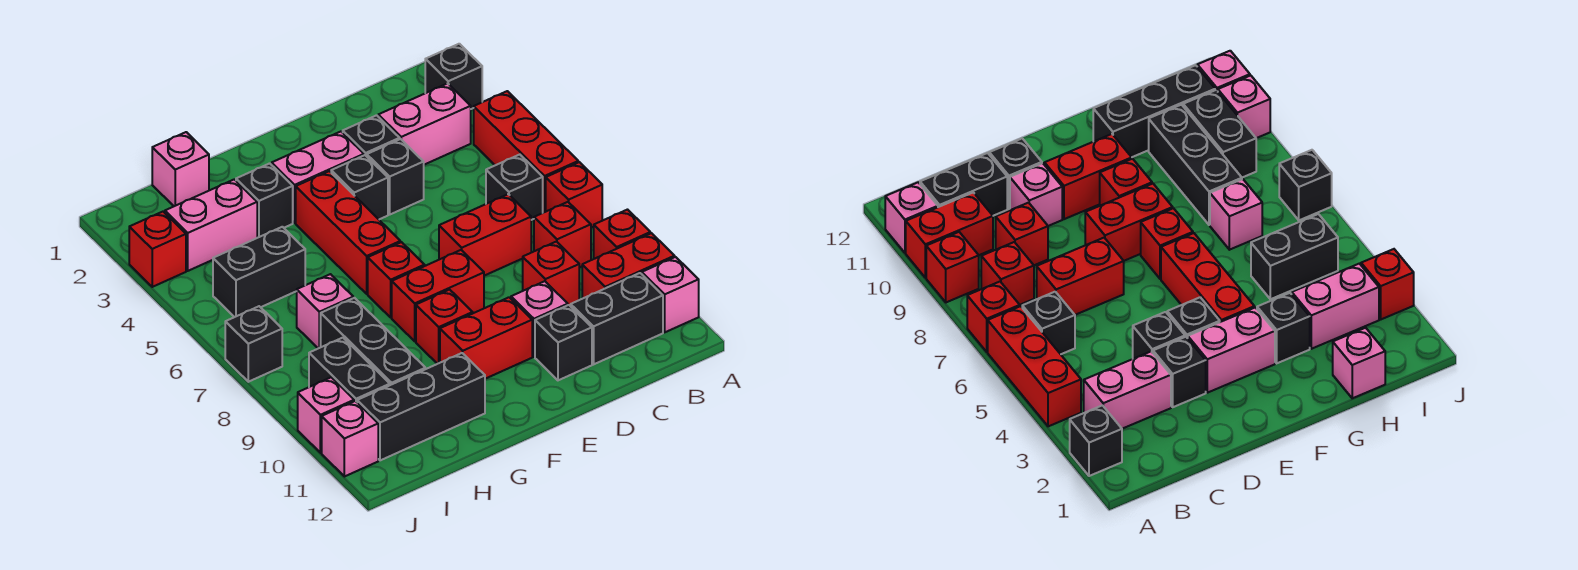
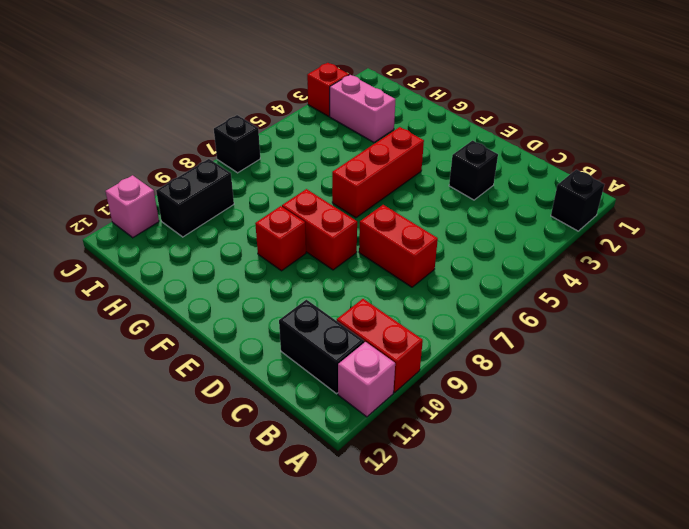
none -> red brick A4:A6 level 1
none -> red brick A7 level 1
none -> red brick A9 level 1
none -> pink brick B3:C3 level 1

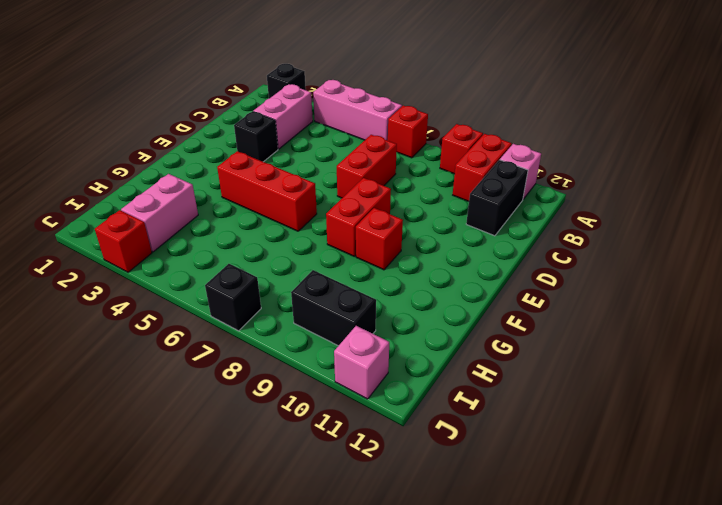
pink brick A4:A6 level 1 -> red brick A4:A6 level 1
none -> black brick B6 level 1
none -> red brick B8 level 1
none -> red brick C9 level 1
none -> black brick D4 level 1

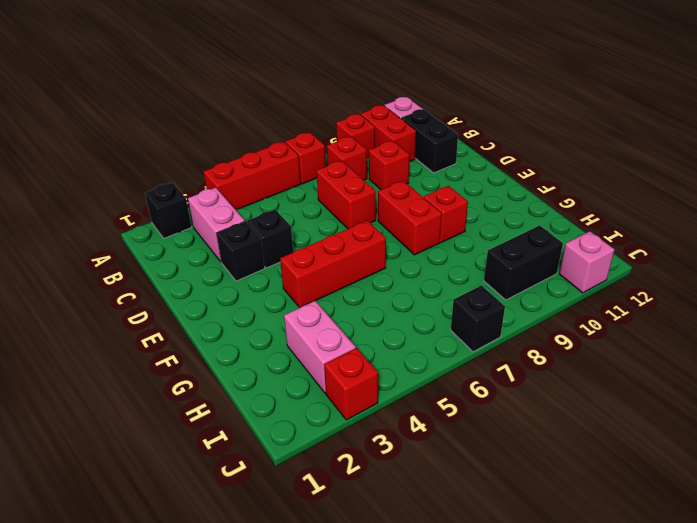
none -> black brick B6 level 1
none -> pink brick D10 level 1
none -> black brick D11 level 1
none -> pink brick E3:F3 level 1

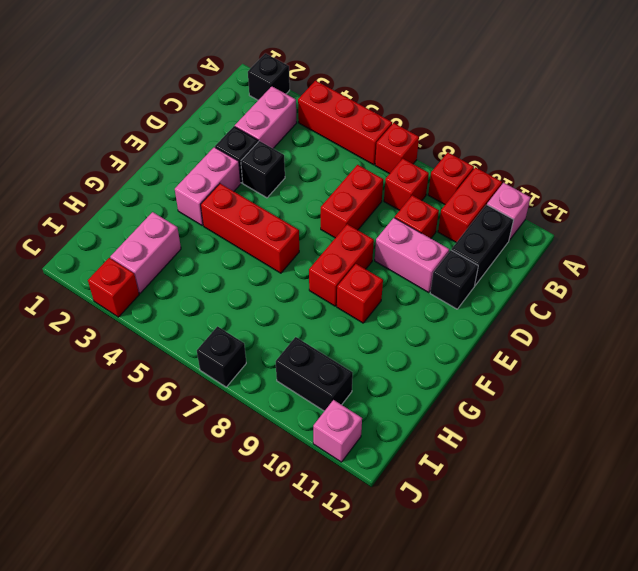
pink brick D9:D10 level 1 -> pink brick D10 level 1
none -> black brick B6 level 1
none -> black brick E4 level 1
none -> red brick E10:F10 level 1
none -> red brick F7 level 1

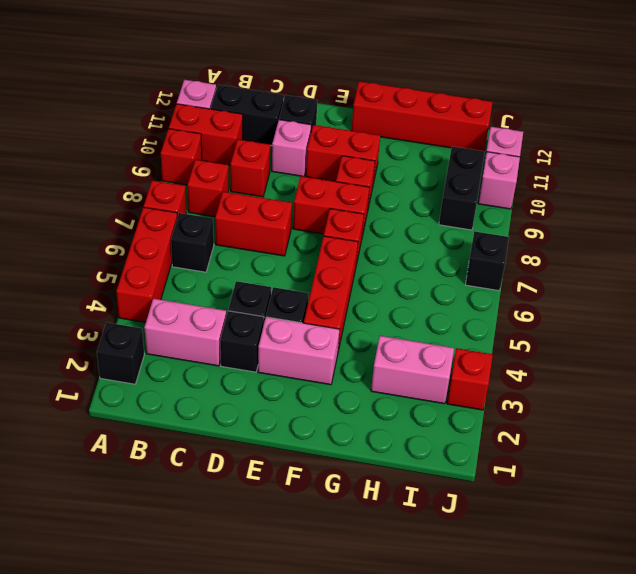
red brick F12:I12 level 1 -> none
none -> black brick G3 level 1
none -> black brick G11:I11 level 1
none -> pink brick H1 level 1
none -> black brick H5:I5 level 1

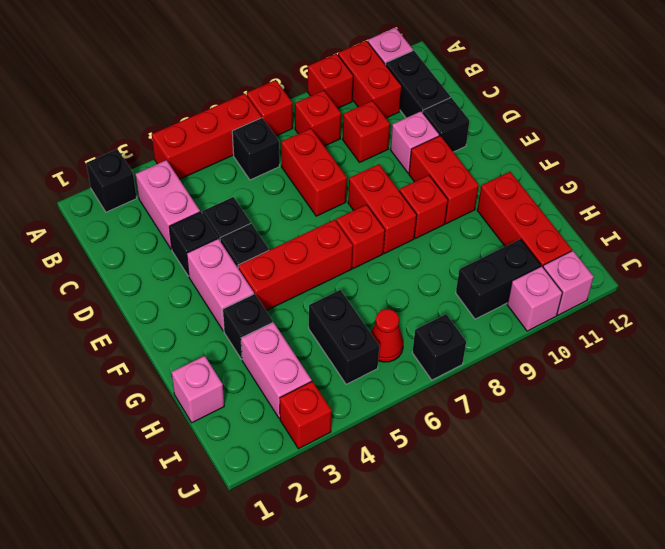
red brick G11:I11 level 1 -> black brick G11:I11 level 1
red cone I6 level 1 -> none
none -> pink brick H7 level 1
none -> black brick H8:H10 level 1

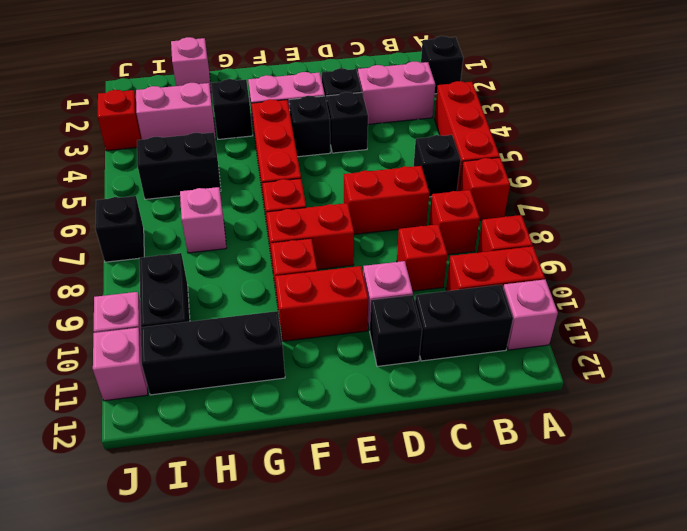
none -> black brick H8:H10 level 1

